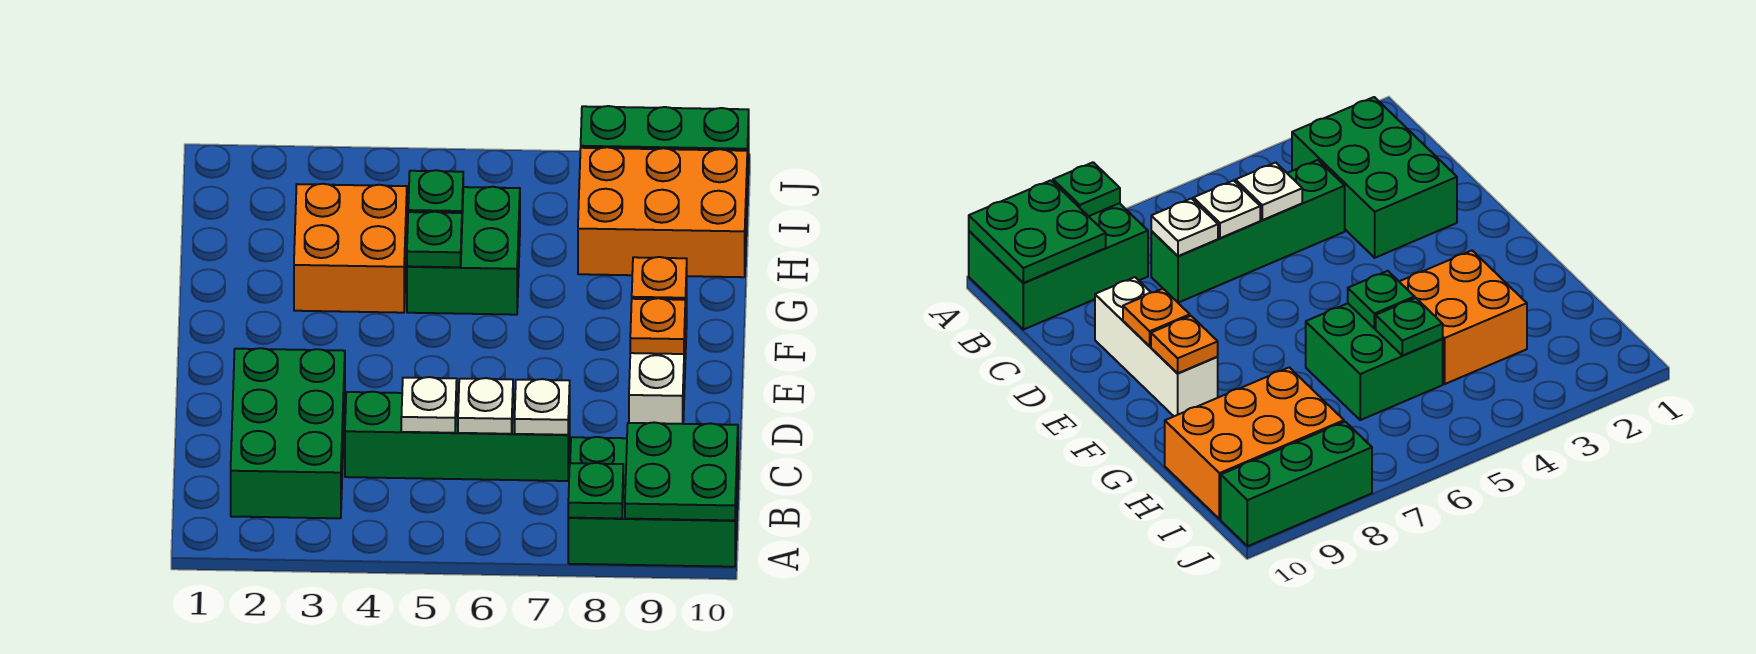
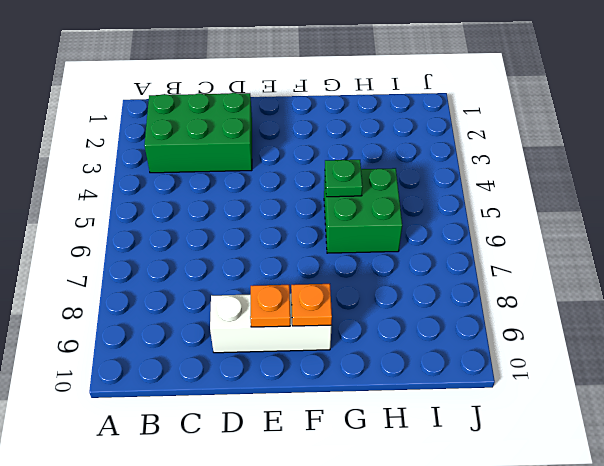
none -> green brick A8:B10 level 1
none -> green brick C4:C7 level 1
none -> orange brick G3:H4 level 1

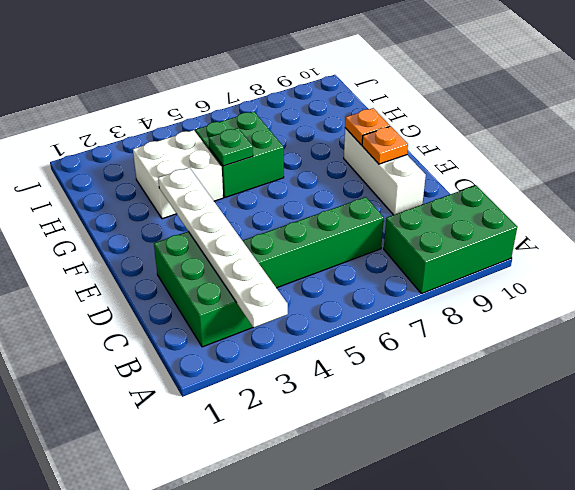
white plate A3:F3 level 2 -> none
white brick G3:H4 level 1 -> orange brick G3:H4 level 1
none -> orange brick H8:I10 level 1
none -> green brick J8:J10 level 1
none -> green plate A8 level 2

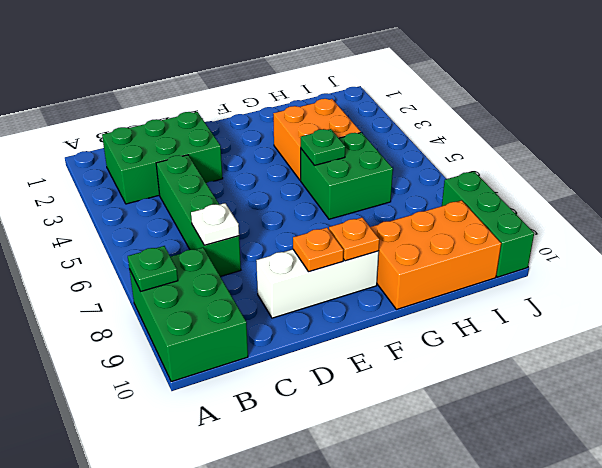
orange brick G9:I10 level 1 -> orange brick H8:I10 level 1
none -> green plate A9:B10 level 2
none -> white plate C5 level 2
none -> white plate C6 level 2

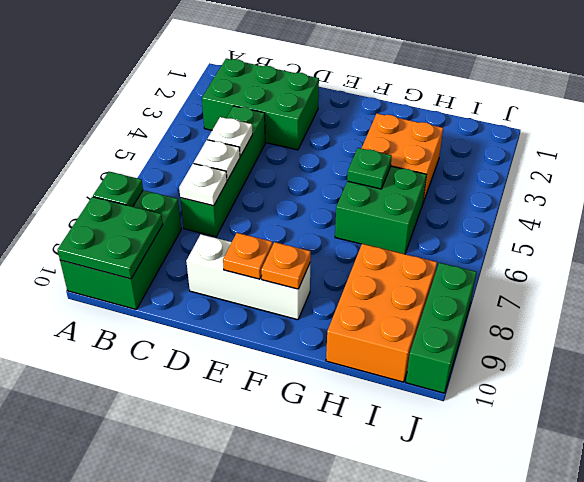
none -> green plate H5 level 2

